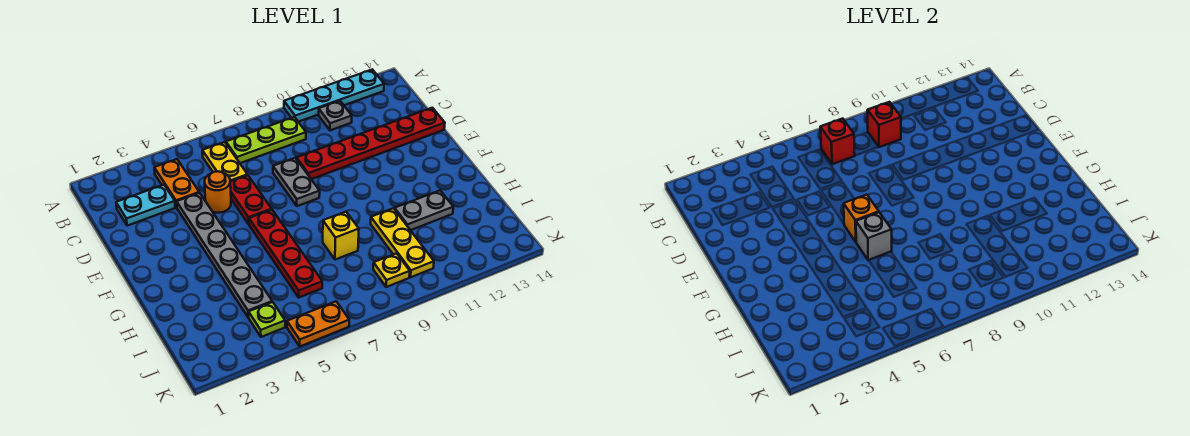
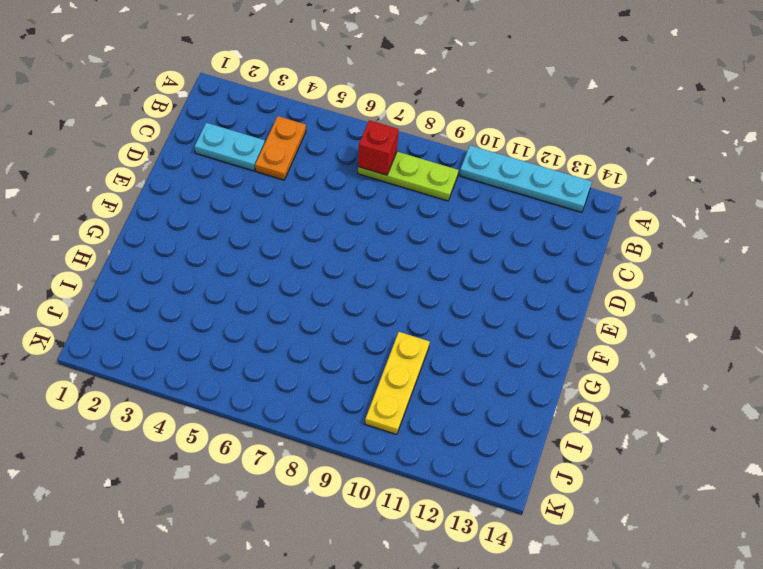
none -> yellow plate B6:C6 level 1
none -> grey plate B11 level 1
none -> grey plate D4:I4 level 1

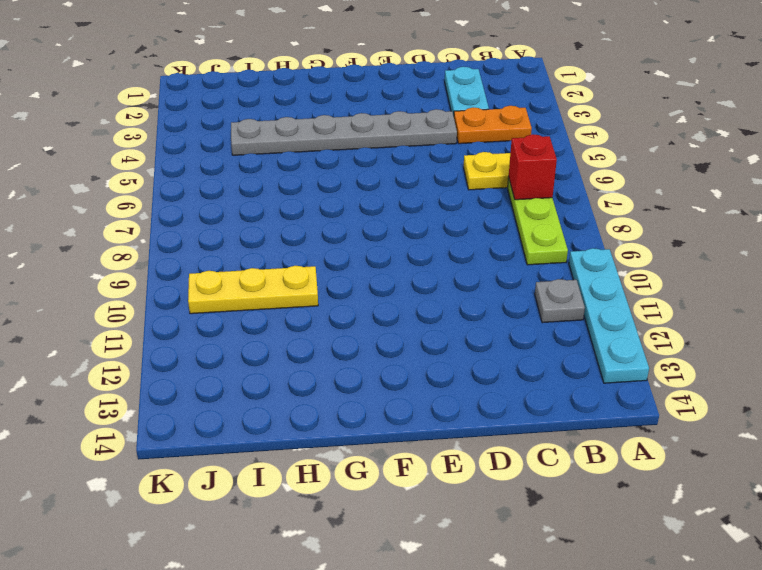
none -> orange round brick D5 level 1
none -> red plate D6:E6 level 1
none -> grey plate D8:E8 level 1

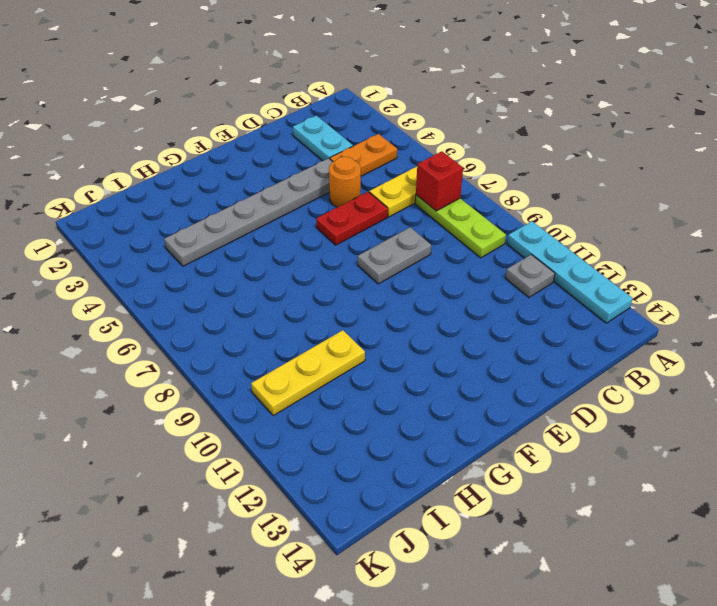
none -> red plate D9:D14 level 1
none -> red plate F6:I6 level 1
none -> yellow brick H8 level 1

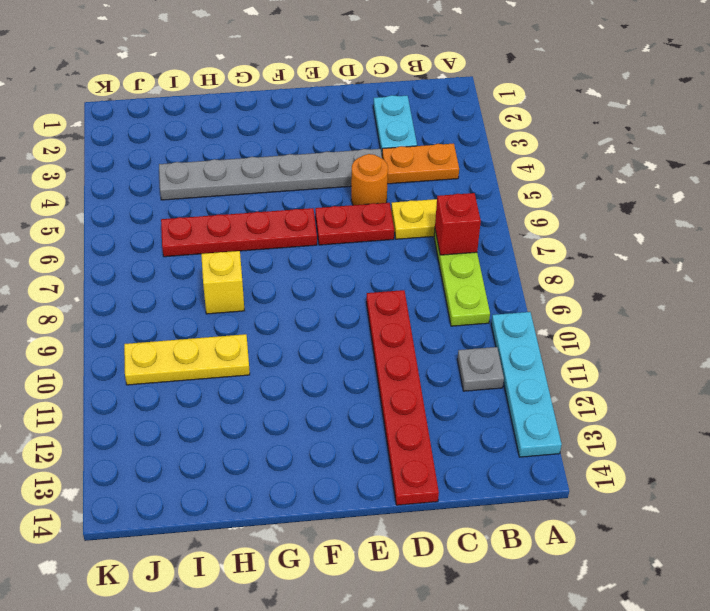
none -> grey plate D8:E8 level 1
none -> grey plate H11:H12 level 1
none -> lime plate J4 level 1

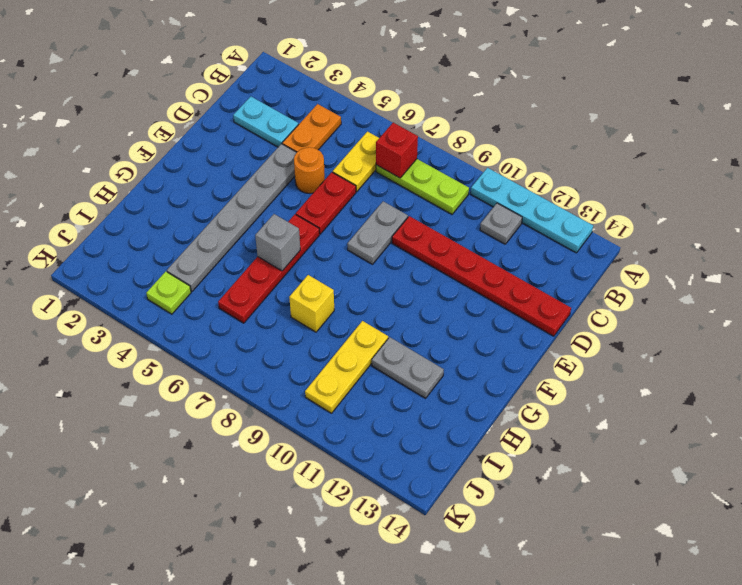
none -> yellow plate J9 level 1
none -> orange plate K5:K6 level 1
none -> red brick B9 level 2

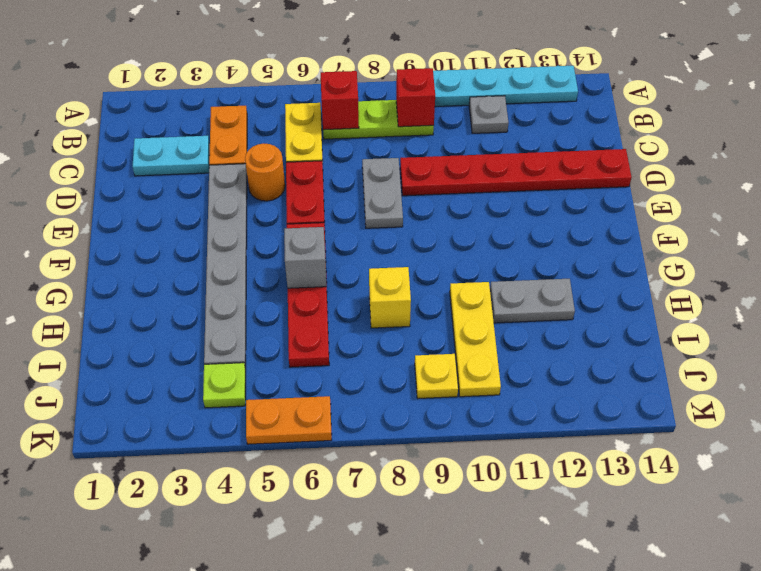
none -> orange brick F6 level 2

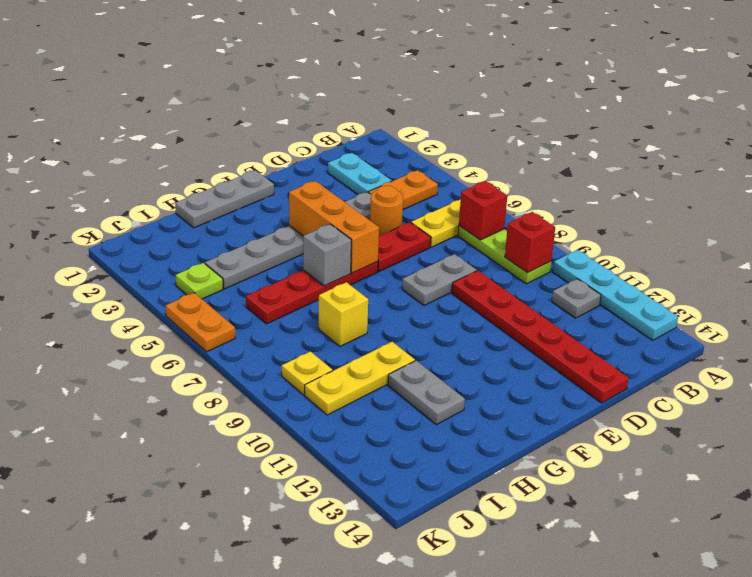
grey plate F1:H1 level 1 -> none
orange brick F4:F6 level 2 -> orange brick F6 level 2

